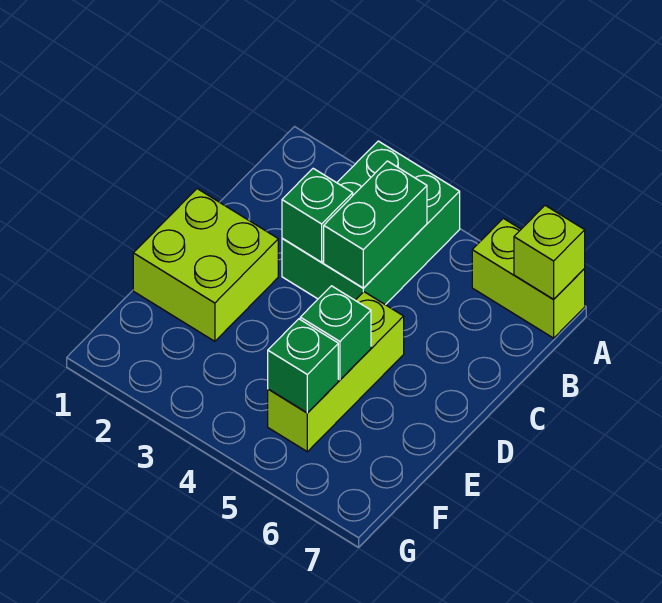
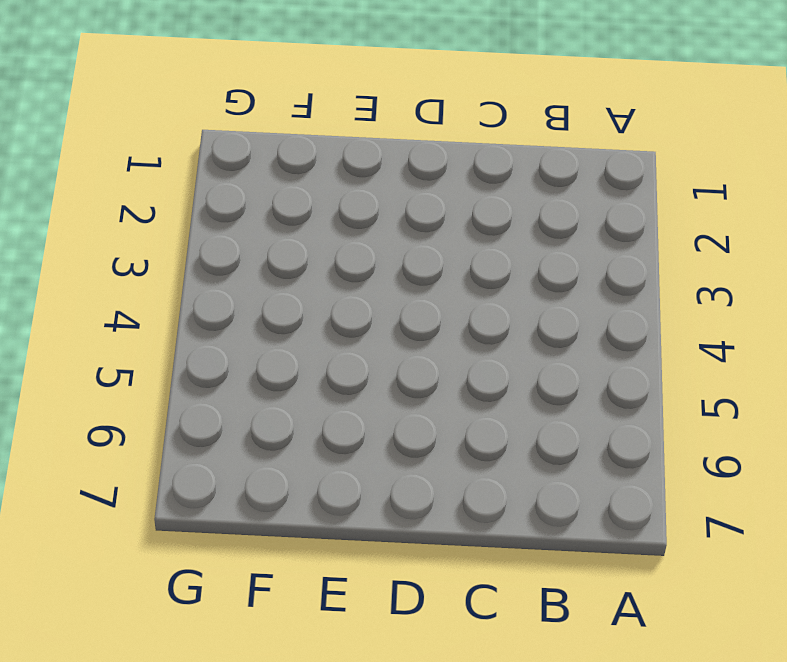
none -> green brick A3:C4 level 1
none -> lime brick A6:A7 level 1

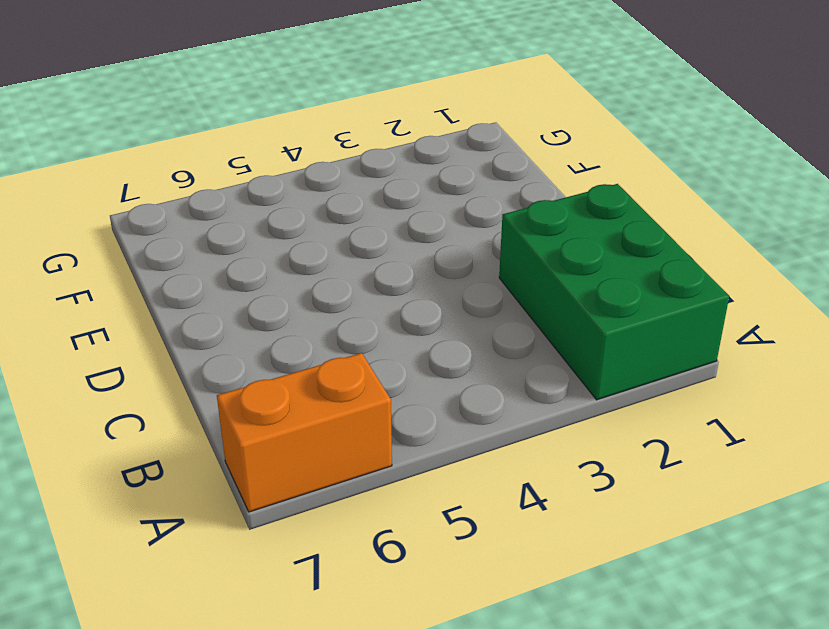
green brick A1:C2 level 1 -> green brick A3:C4 level 1
orange brick A6:A7 level 1 -> lime brick A6:A7 level 1
none -> lime brick D1:E2 level 1
none -> lime brick D5:F5 level 1

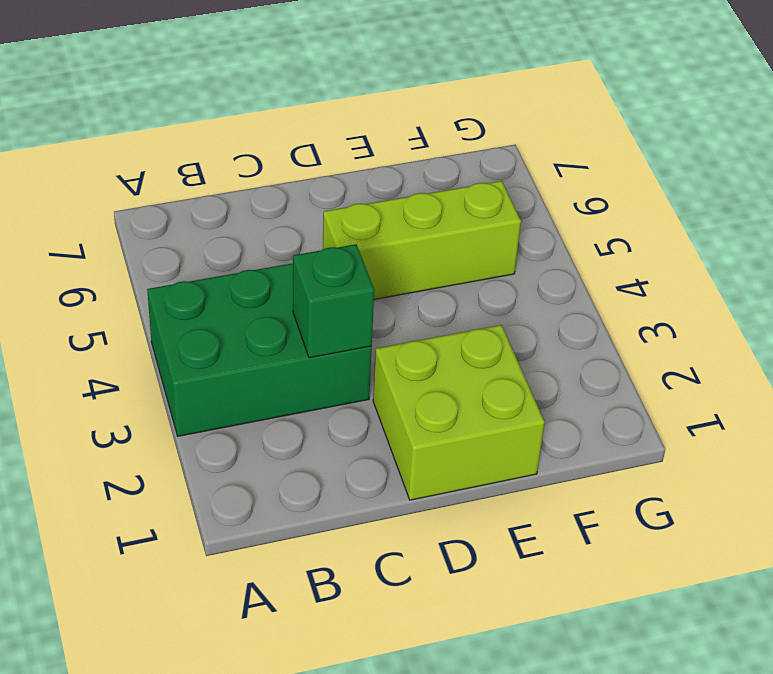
none -> lime brick A6:A7 level 1
none -> lime brick A7 level 2

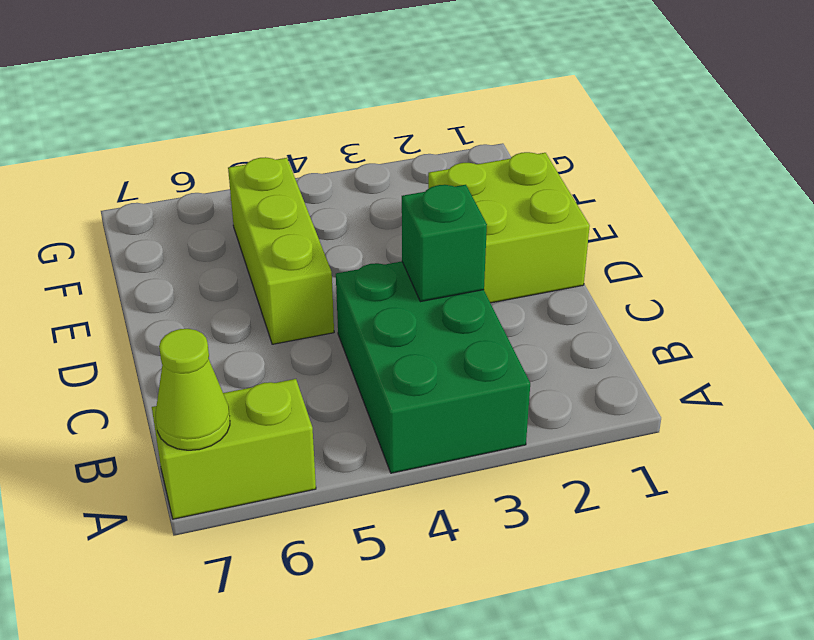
lime cone A7 level 2 -> lime brick A7 level 2
none -> green brick B4:C4 level 2
none -> green brick E5 level 2

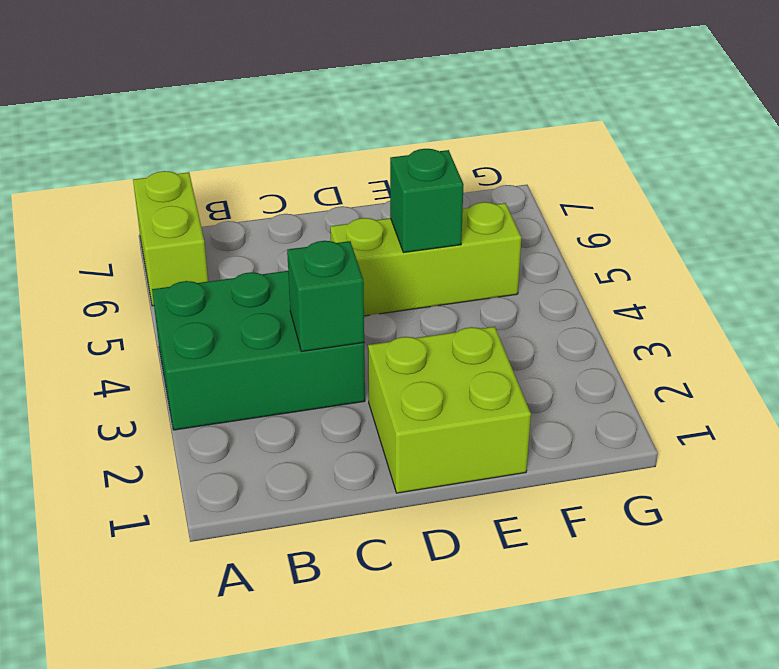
none -> lime brick A7 level 2
none -> green brick B4:C4 level 2

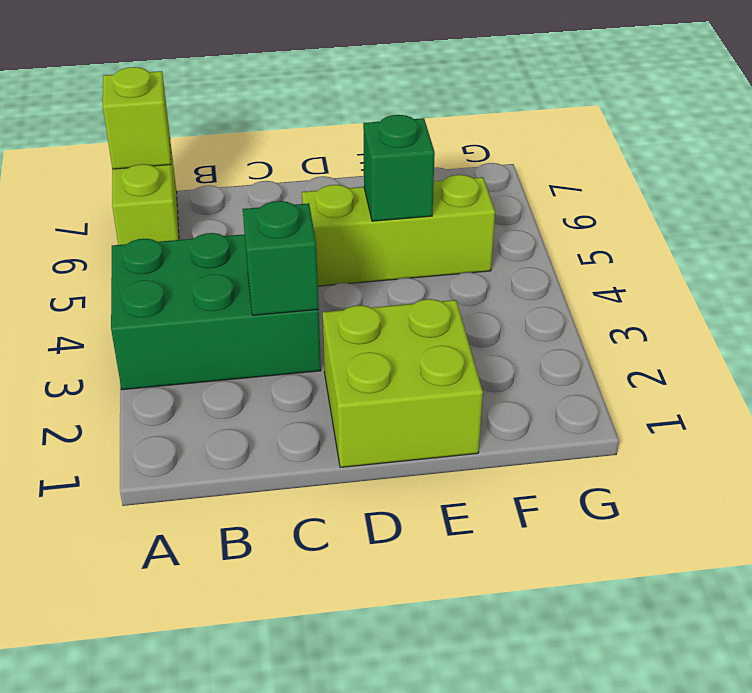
none -> green brick B4:C4 level 2
none -> green brick F5 level 2

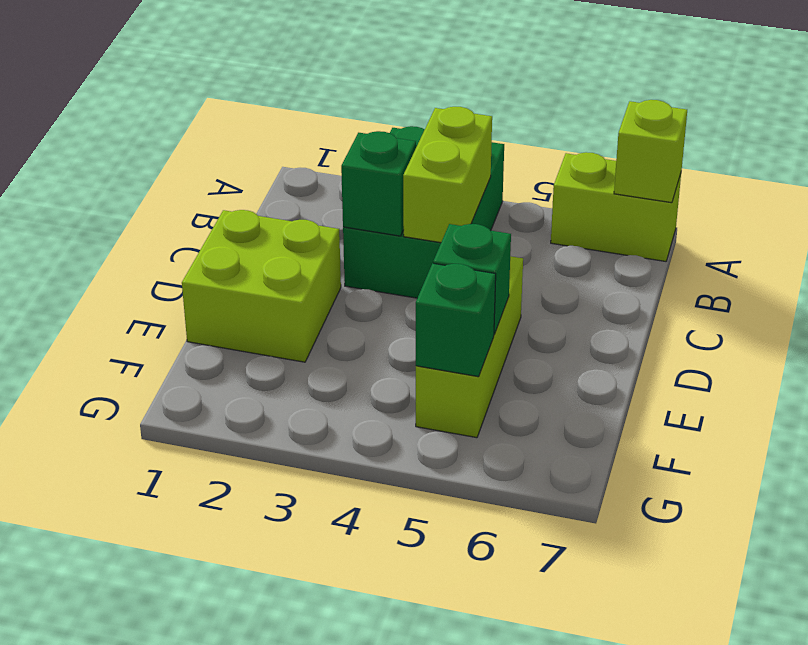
lime brick B4:C4 level 2 -> green brick B4:C4 level 2

